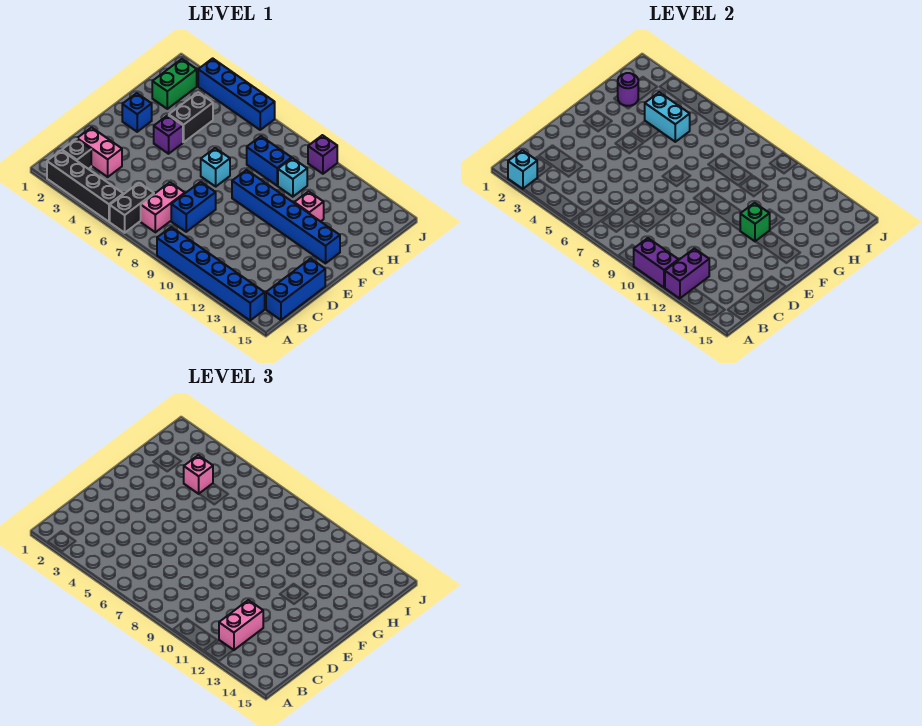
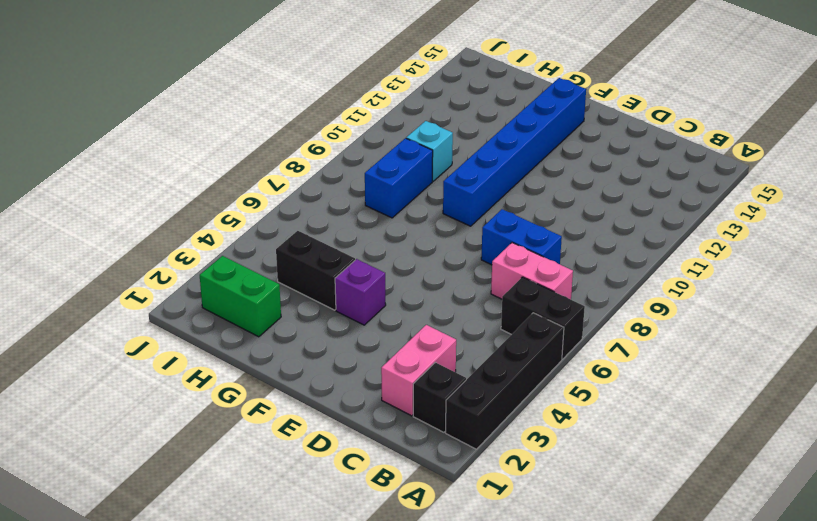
none -> blue brick A9:A14 level 1
none -> blue brick B15:D15 level 1
none -> blue brick F2 level 1

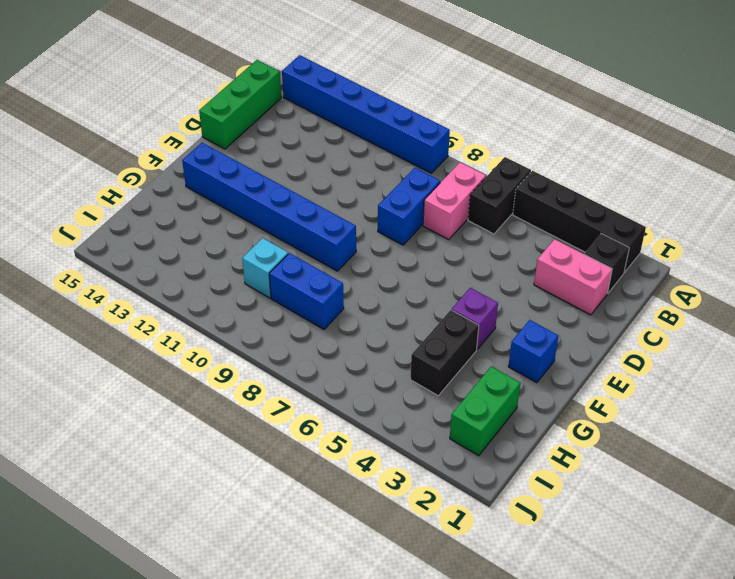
green brick B15:D15 level 1 -> blue brick B15:D15 level 1
none -> cyan brick F7 level 1
none -> pink brick G12 level 1
none -> blue brick J3:J6 level 1

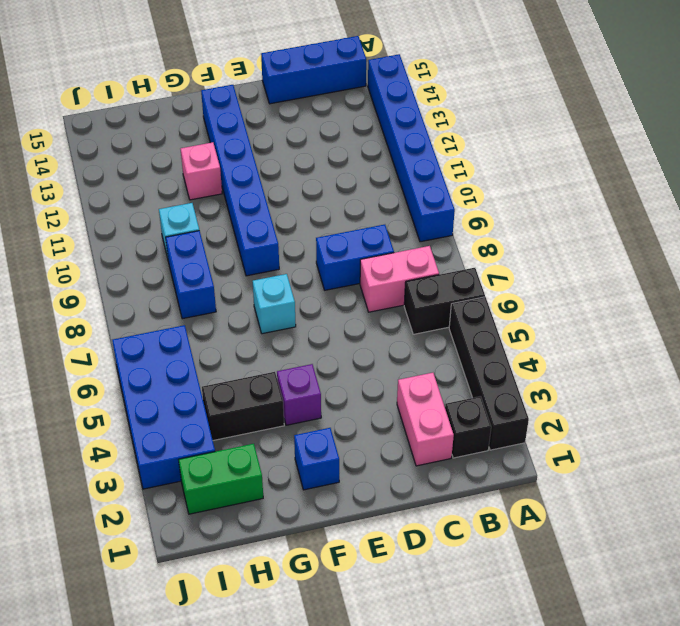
blue brick I3:J6 level 1 -> blue brick J3:J6 level 1
none -> purple brick J10 level 1
none -> cyan brick A2 level 2
none -> purple brick A10:A11 level 2

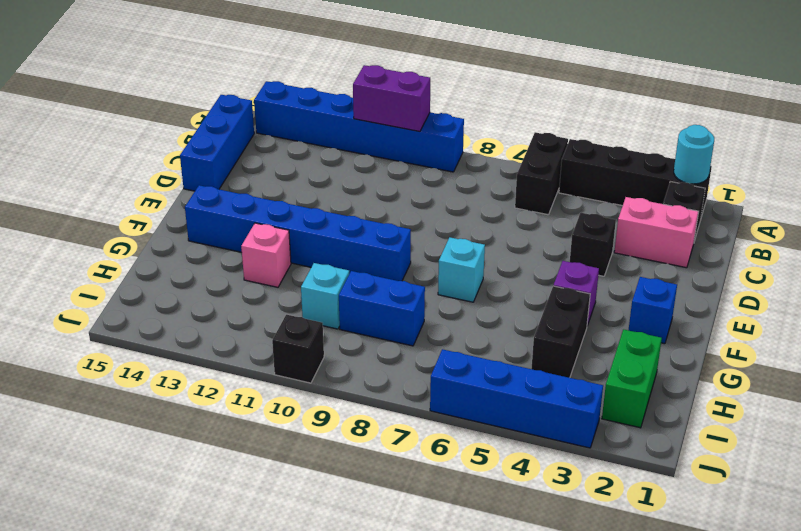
cyan round brick A2 level 2 -> cyan brick A2 level 2
black brick D4 level 1 -> none
black brick J10 level 1 -> purple brick J10 level 1
none -> pink brick B7:C7 level 1
none -> blue brick C8:D8 level 1
none -> purple brick A12:B12 level 2

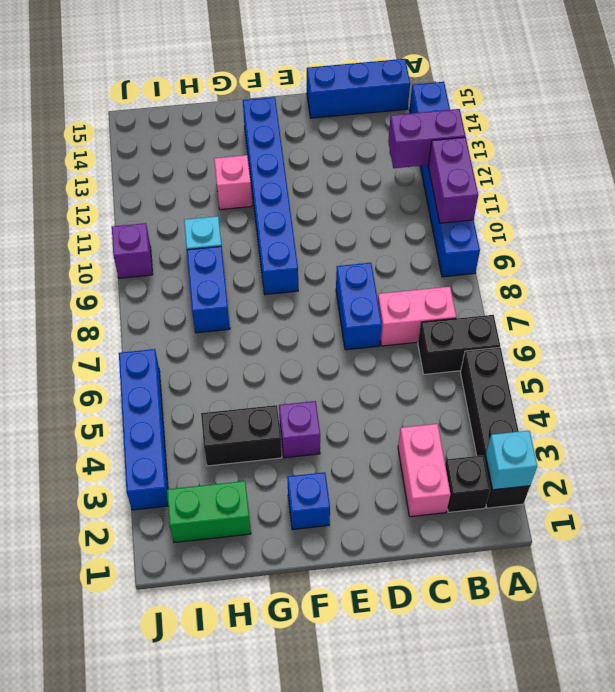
blue brick D7:D8 level 1 -> blue brick C8:D8 level 1
none -> cyan brick F7 level 1
none -> green brick F12 level 2
none -> purple round brick H2 level 2

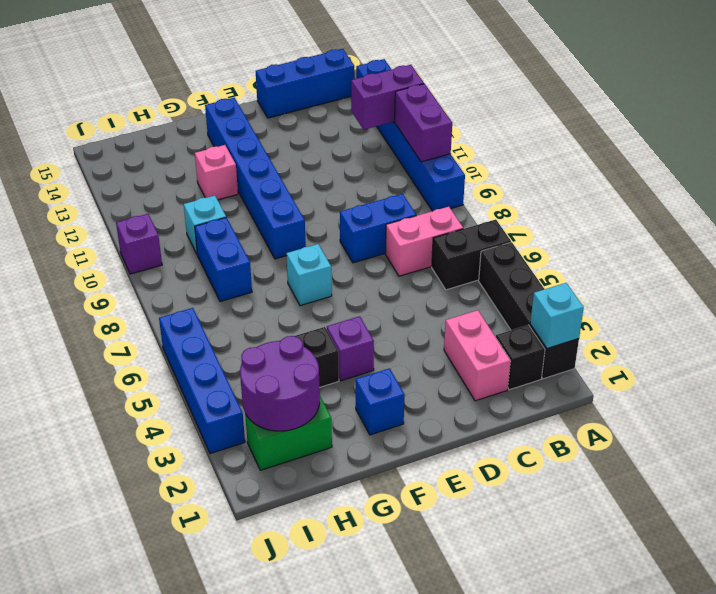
purple round brick H2:I3 level 2 -> purple round brick H2 level 2
none -> green brick F12 level 2
none -> cyan brick H4:H5 level 2
none -> pink brick B12:C12 level 3

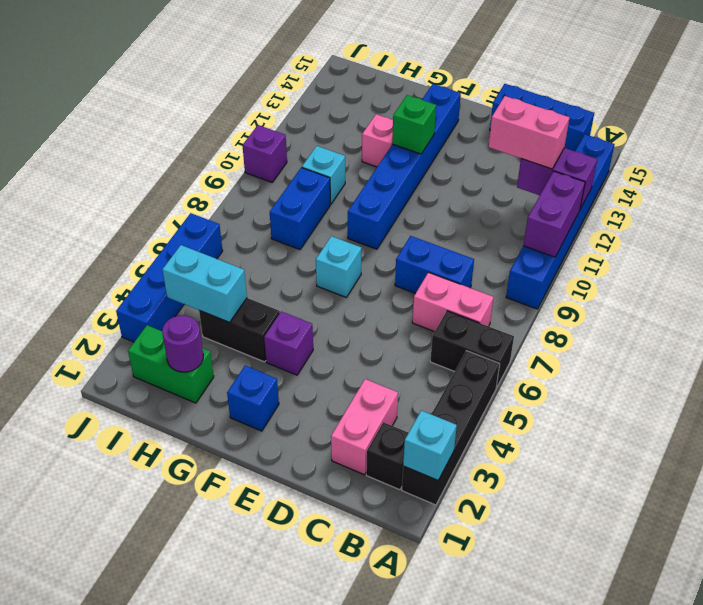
cyan brick H4:I4 level 2 -> cyan brick H4:H5 level 2
none -> pink brick H4 level 3

